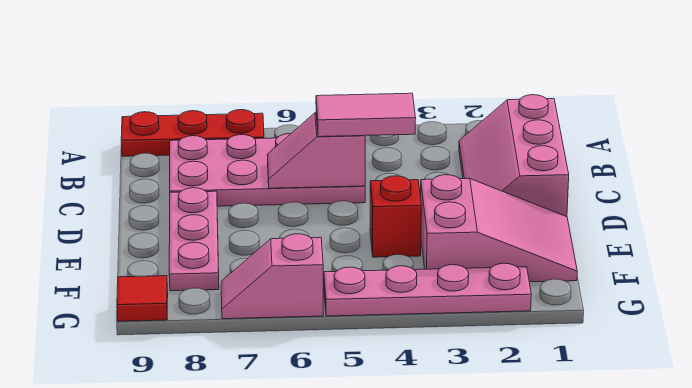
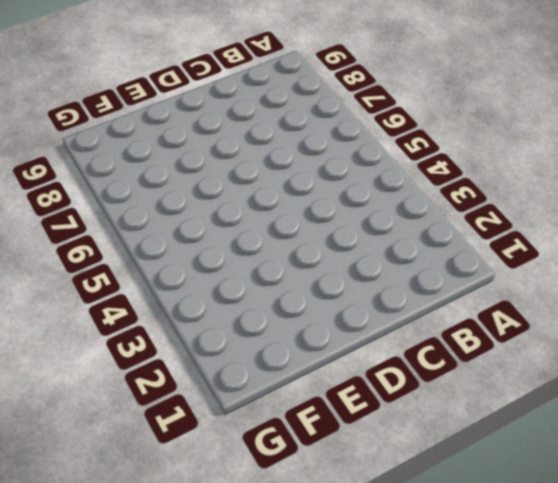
none -> red plate A7:A9 level 1
none -> pink slope B1:D2 level 1 top 1

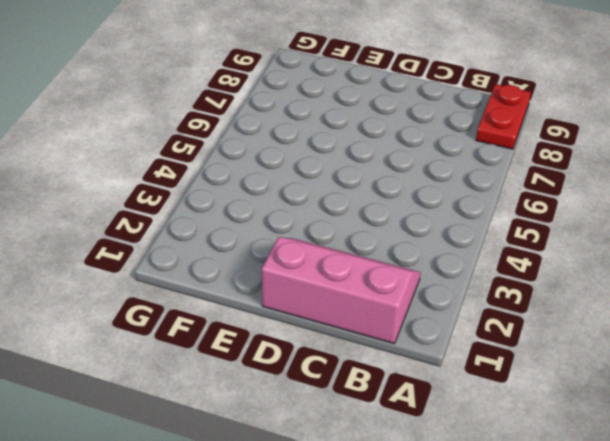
red plate A8:A9 level 1 -> red plate A7:A9 level 1
none -> pink plate B5:C8 level 1
none -> pink plate D8:F8 level 1

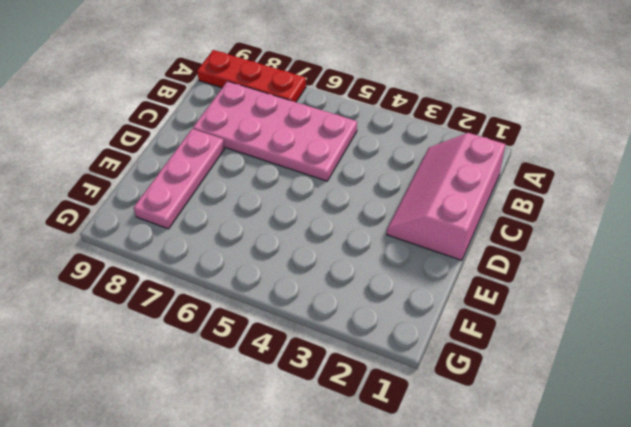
none -> pink slope E1:F3 level 1 top 3
none -> red brick E4 level 1

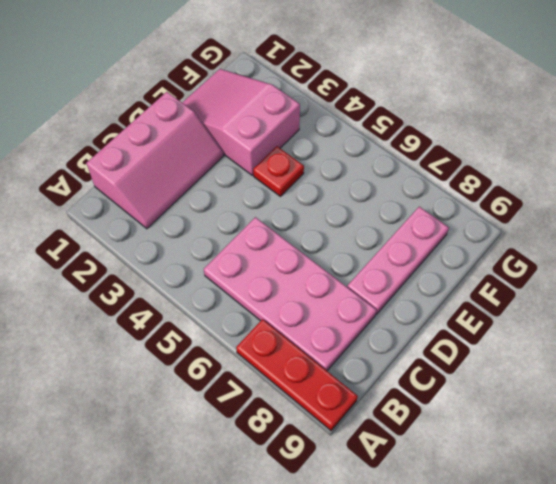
red plate E4 level 1 -> red brick E4 level 1
none -> pink plate G2:G5 level 1
none -> pink slope G6:G7 level 1 top 6

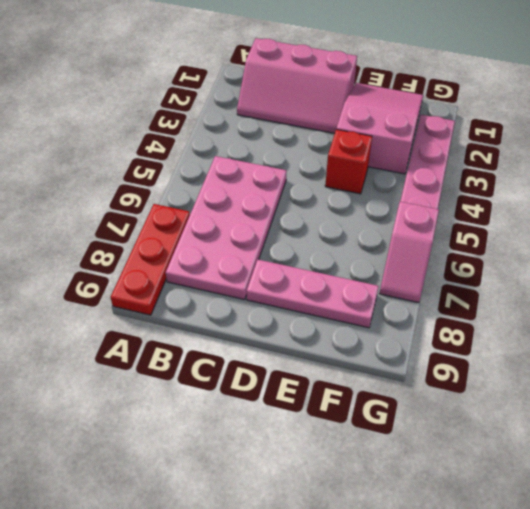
none -> red tile G9 level 1
none -> pink slope C5:C6 level 2 top 5

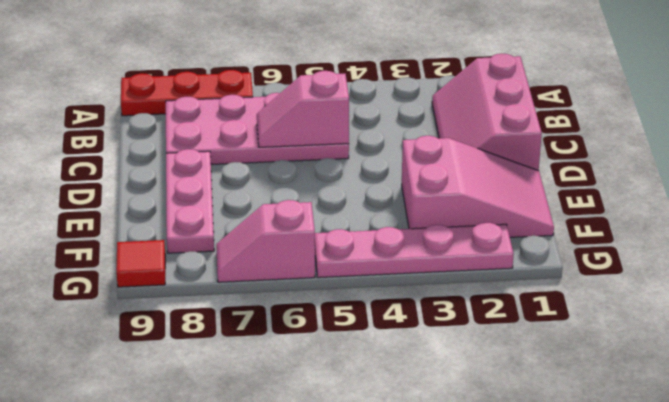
none -> red brick E4 level 1
none -> pink tile C4:C5 level 3

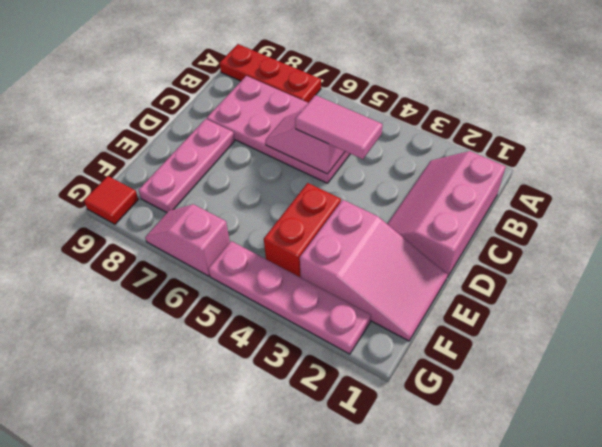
red brick E4:F4 level 1 -> red brick E4 level 1

